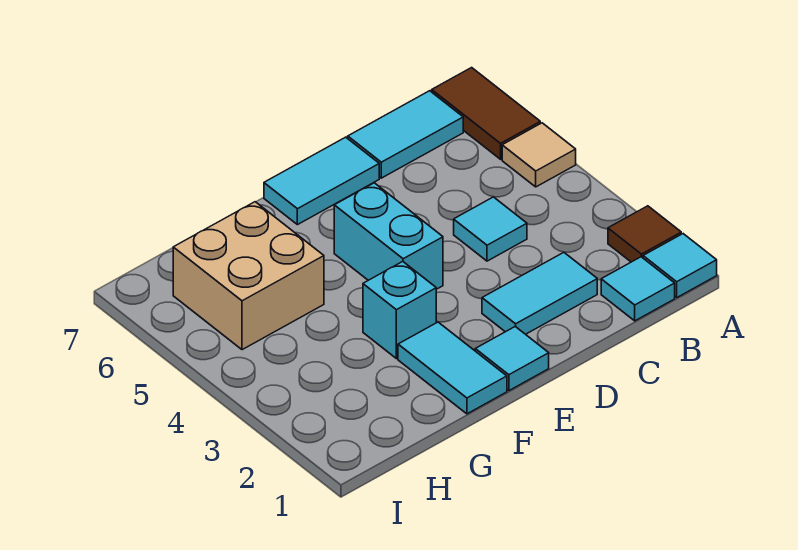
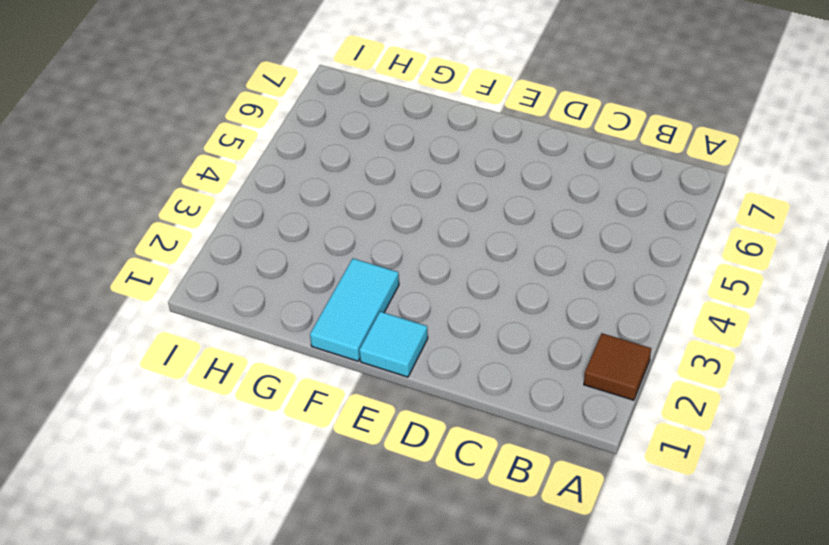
none -> cyan tile A1 level 1
none -> tan tile A5 level 1
none -> brown tile A6:A7 level 1

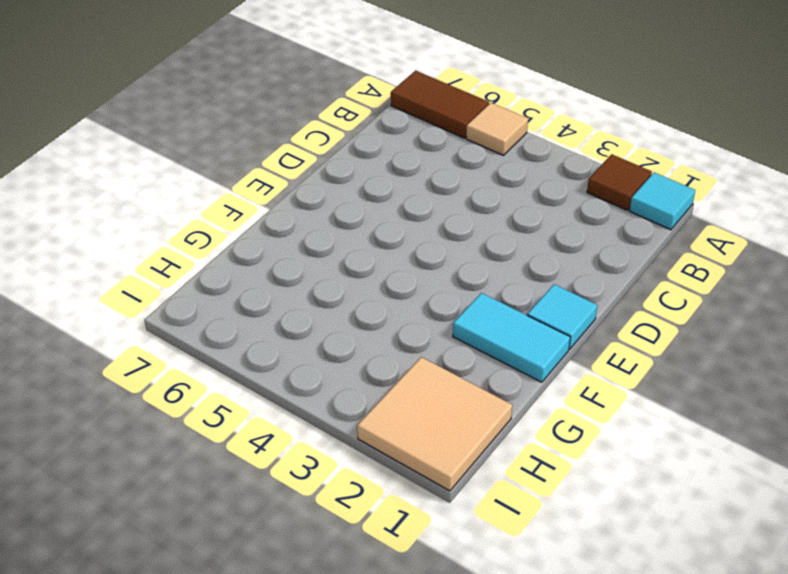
tan tile H1:I2 level 1 -> none
none -> cyan tile B1 level 1
none -> cyan tile B7:C7 level 1
none -> cyan tile C2:D2 level 1

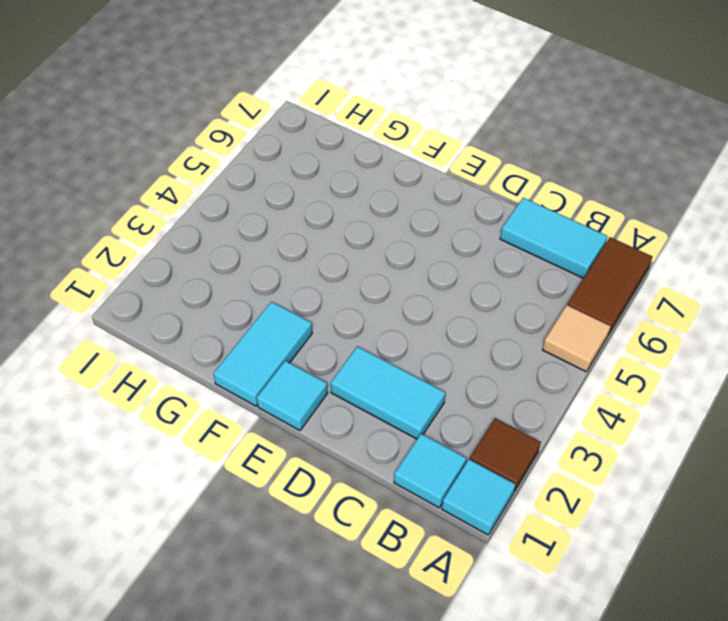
none -> cyan tile C4 level 1
none -> cyan tile D7:E7 level 1
none -> cyan brick E4:E5 level 1

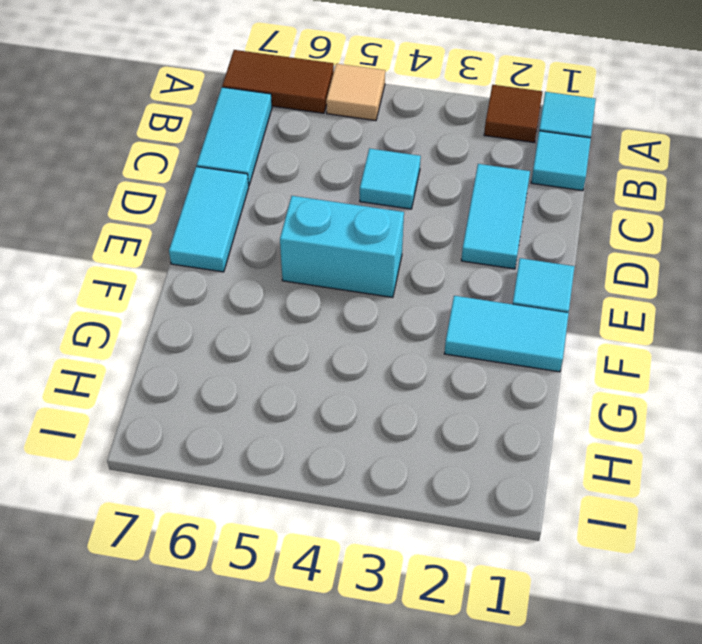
none -> cyan brick F3 level 1
none -> tan brick G5:H6 level 1

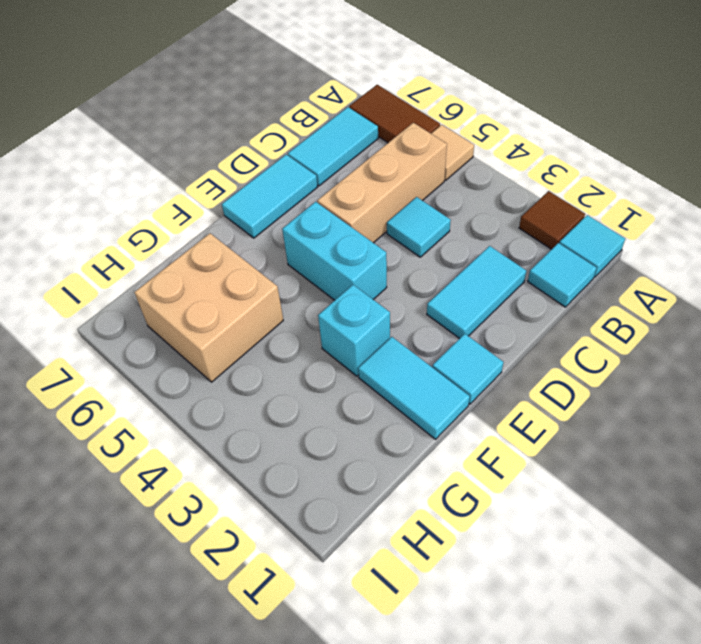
tan brick B5:D5 level 1 -> none

